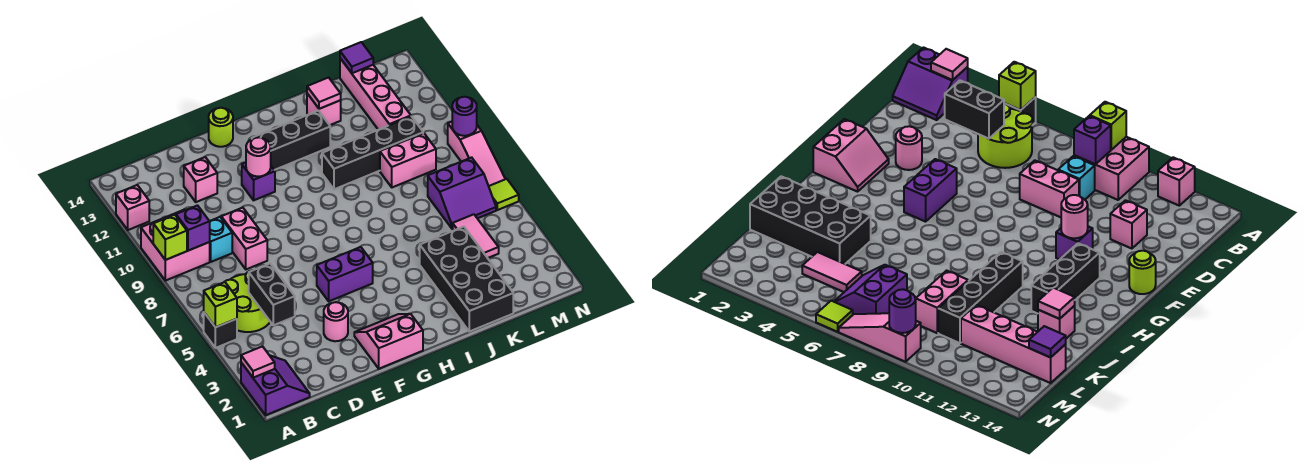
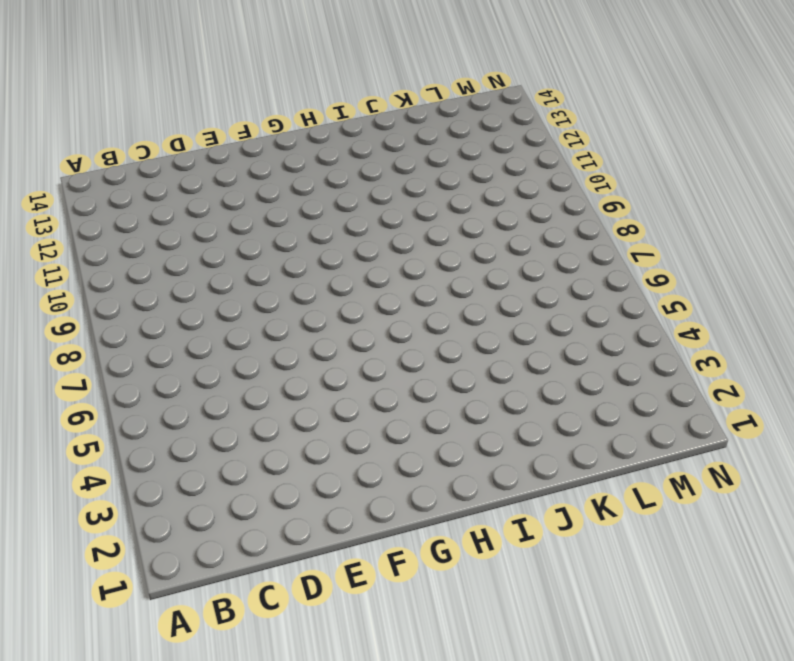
none -> purple slope A1:B2 level 1 top A
none -> black brick A5 level 1
none -> pink brick A9:B10 level 1
none -> pink brick A12 level 1

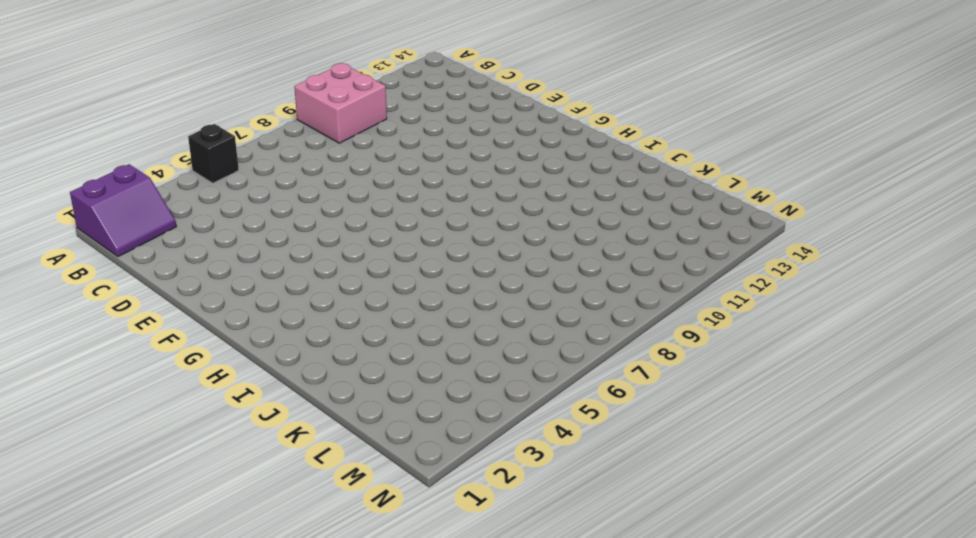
none -> pink brick A12 level 1
none -> lime round brick B5:C6 level 1
none -> cyan brick C9 level 1
none -> pink brick D8:D9 level 1

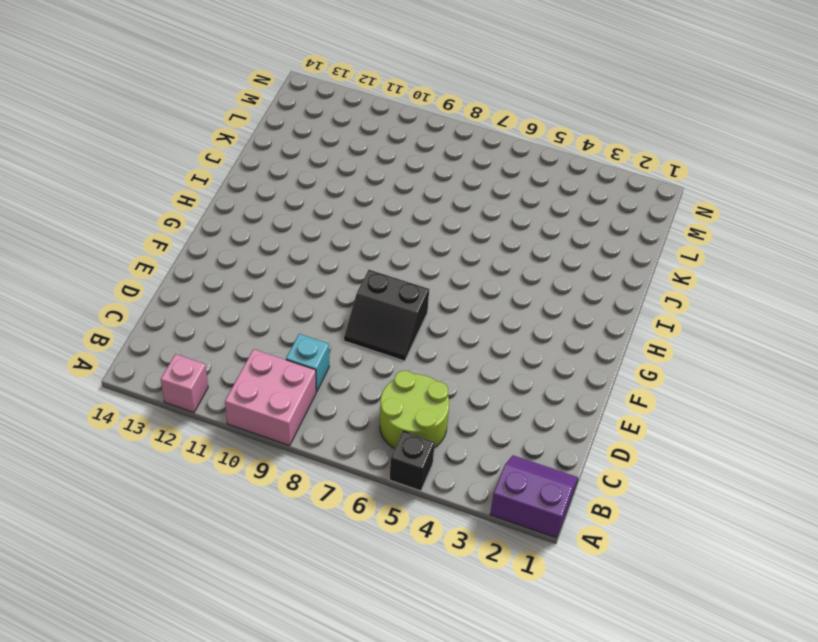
black slope E7:F8 level 1 top F -> none
none -> pink brick D8:D9 level 1
none -> pink brick D12 level 1
none -> pink round brick E3 level 1
none -> pink slope F1:G2 level 1 top 1

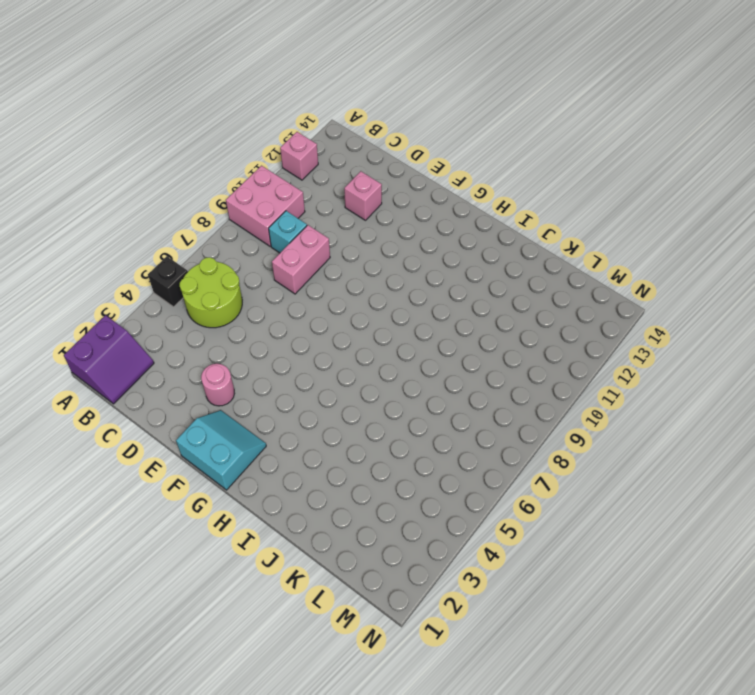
cyan slope F1:G2 level 1 top 1 -> pink slope F1:G2 level 1 top 1
none -> purple brick F5:G5 level 1
none -> purple brick F11 level 1
none -> lime round brick F14 level 1
none -> black brick G12:I12 level 1

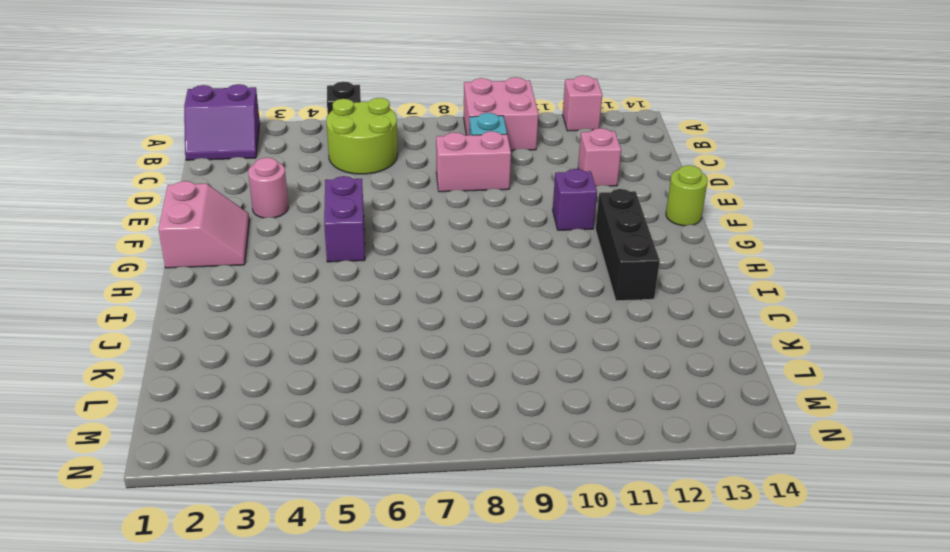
none -> black brick I10:L10 level 1
none -> black brick J1:K4 level 1
none -> pink brick J13 level 1
none -> pink brick K9:L9 level 1

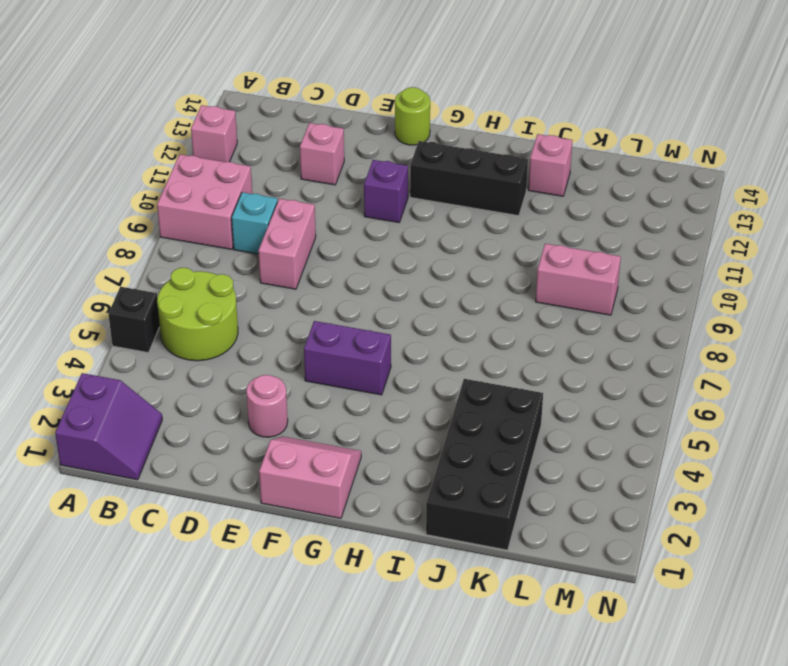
none -> black brick I10:L10 level 1
none -> pink tile L4:L5 level 1
none -> purple slope L6:M7 level 1 top 7
none -> pink brick L11:L14 level 1

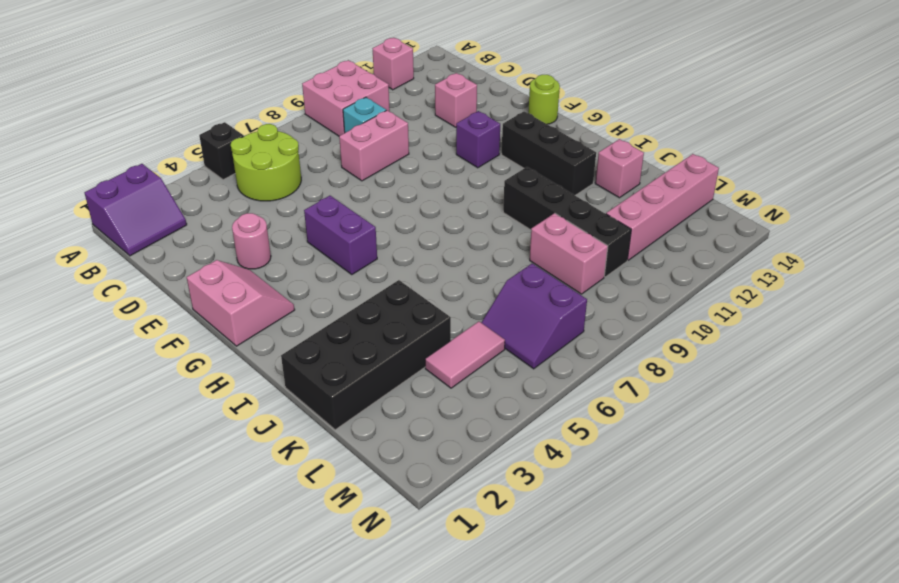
none -> lime tile N6 level 1
none -> pink slope N7:N9 level 1 top 9
none -> pink tile A2 level 2
none -> lime brick A5 level 2

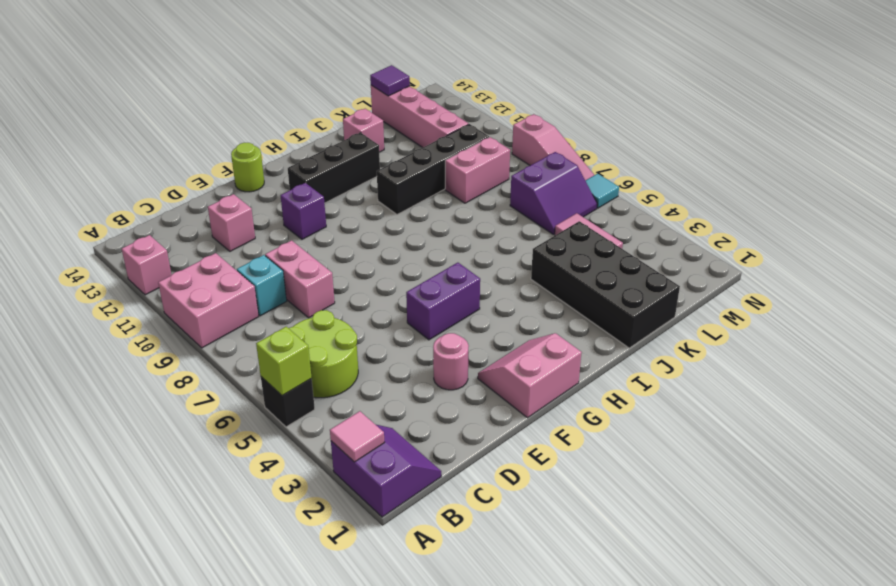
cyan tile N6 level 1 -> lime tile N6 level 1
none -> lime brick A9 level 2
none -> purple brick B9 level 2
none -> black brick C4:C5 level 2
none -> pink round brick F11 level 2

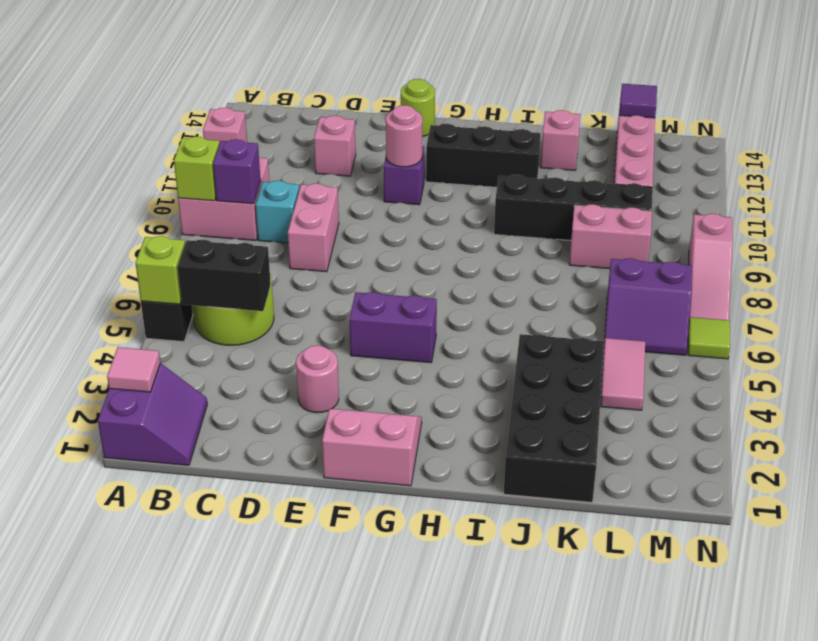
black brick B5:C5 level 2 -> black brick C4:C5 level 2
none -> pink tile J13 level 2
none -> purple round brick N9 level 2

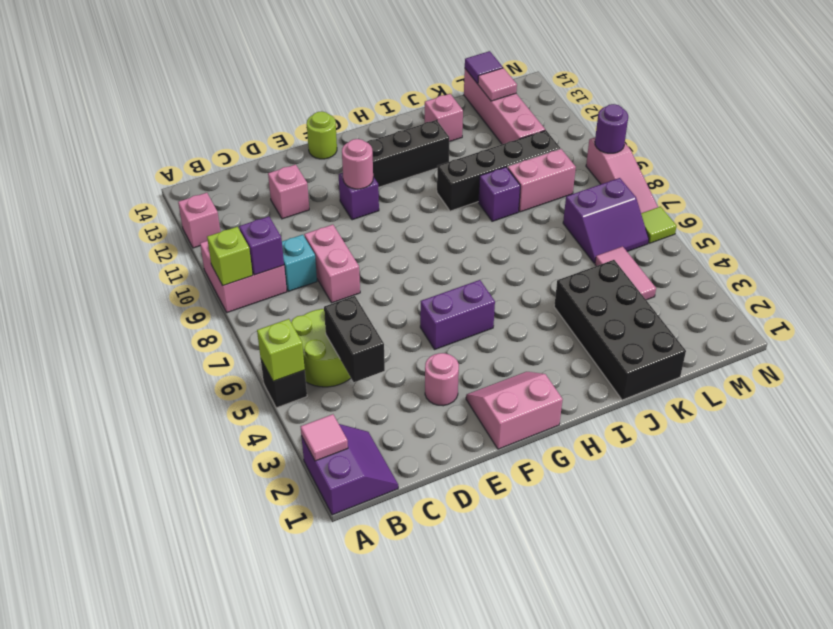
purple brick J9 level 1 -> none
pink tile L13 level 2 -> pink tile J13 level 2

